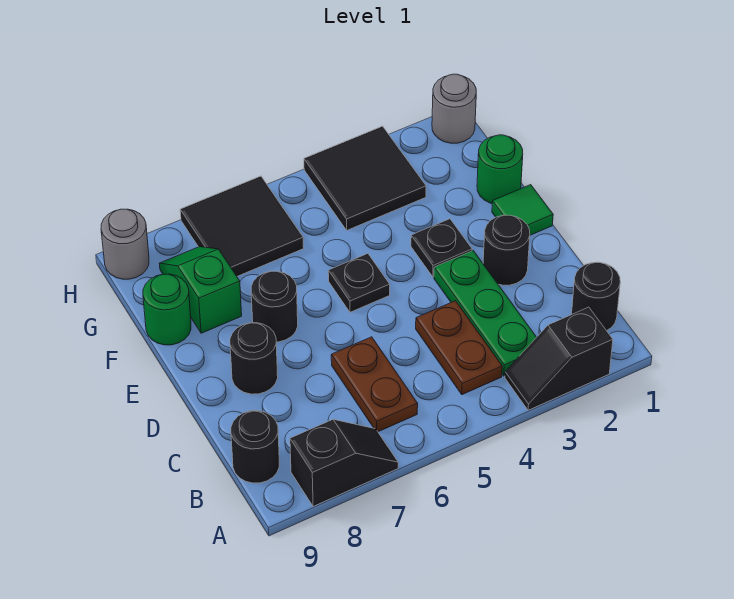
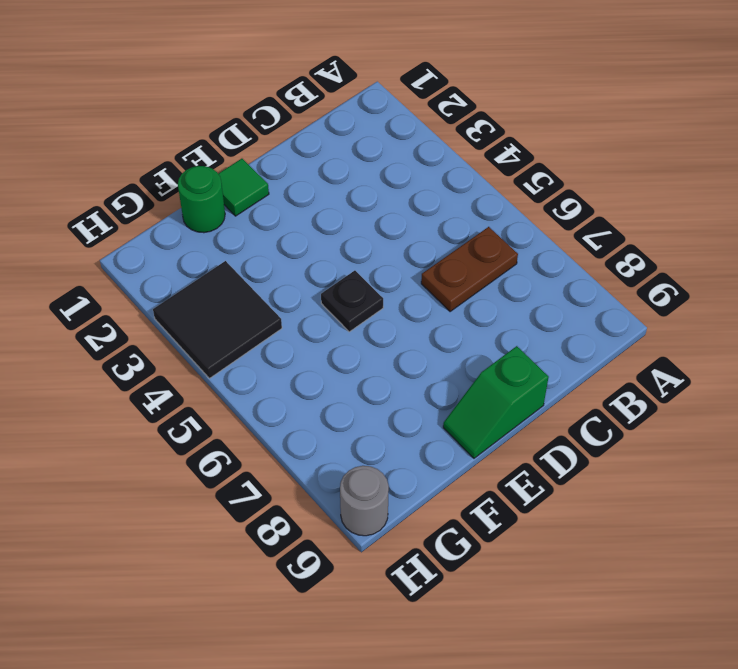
green slope D9:E9 level 1 top D -> green slope F8:G8 level 1 top F
none -> black slope A2:A3 level 1 top 2
none -> black slope A7:A8 level 1 top 8
none -> black round brick B1 level 1

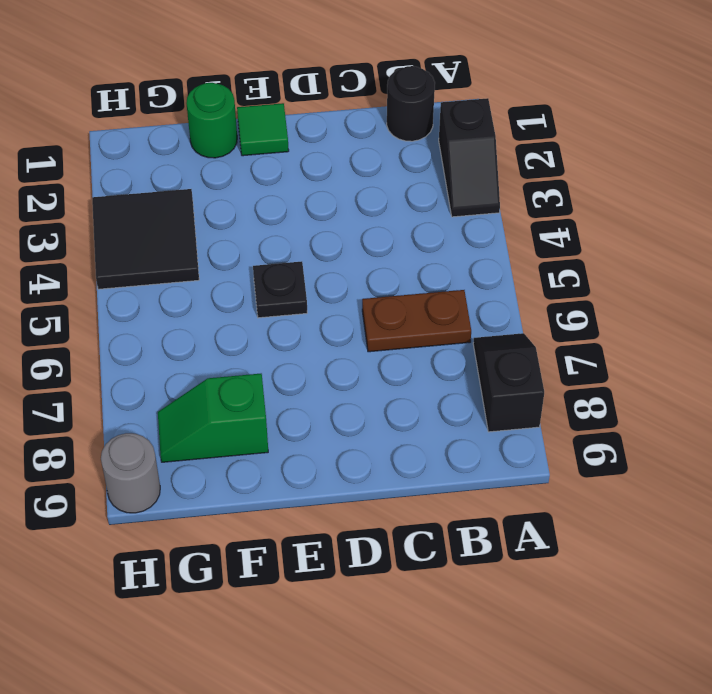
none -> green plate B3:D3 level 1
none -> brown plate B4:C4 level 1
none -> black round brick B9 level 1

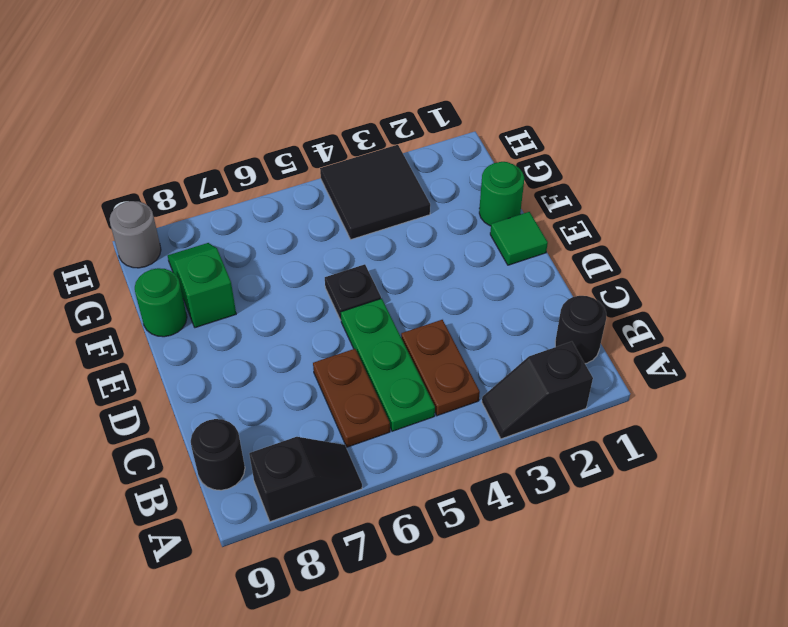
green plate B5:D5 level 1 -> green plate B3:D3 level 1
none -> black round brick D2 level 1
none -> black round brick D8 level 1
none -> black plate E3 level 1

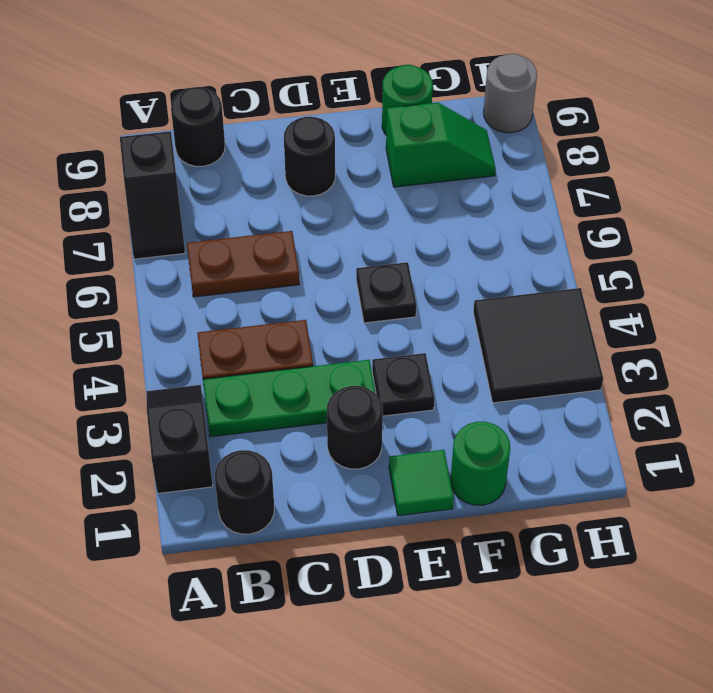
none -> black round brick E7 level 1
none -> black tile G6:H7 level 1
none -> grey round brick H1 level 1

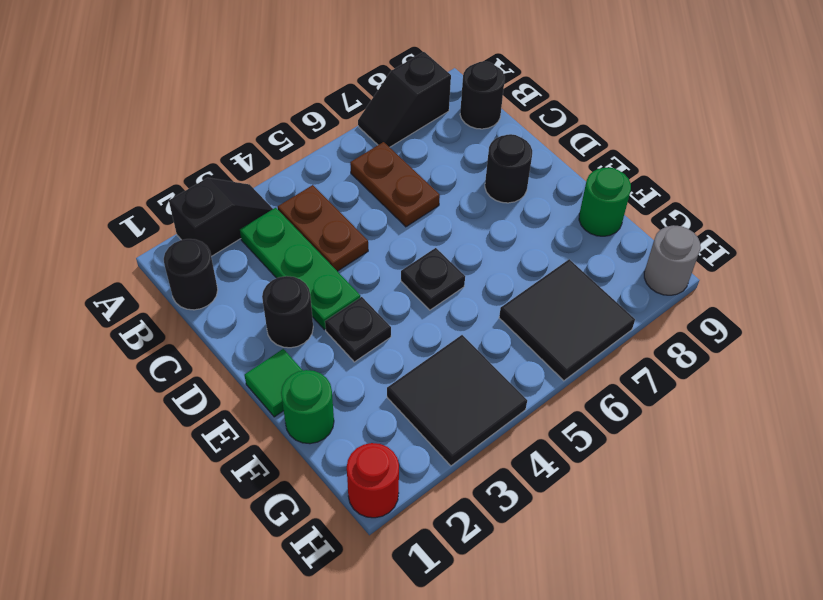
red round brick H1 level 1 -> grey round brick H1 level 1
none -> black round brick E7 level 1
none -> green slope F8:G8 level 1 top F

